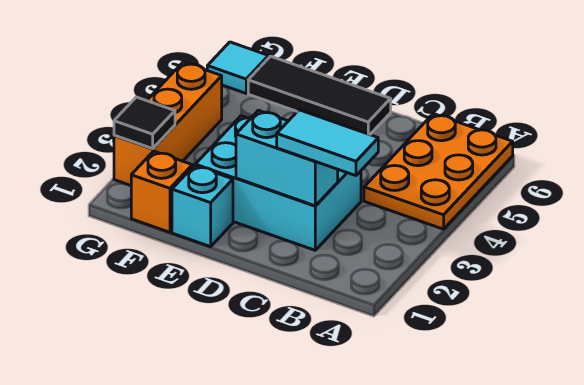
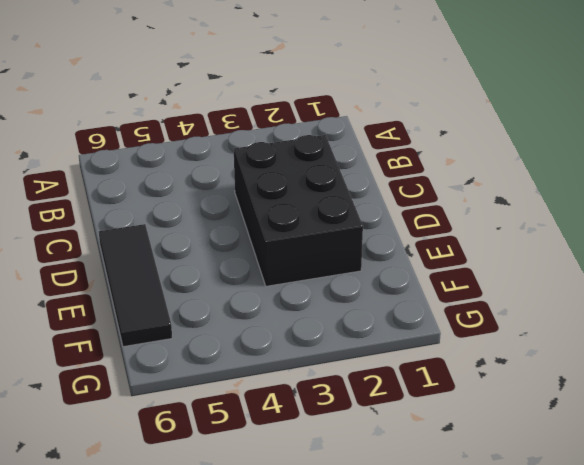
black brick C2:E3 level 1 -> cyan brick C2:E3 level 1
none -> orange plate A4:B6 level 1
none -> cyan brick E1 level 1

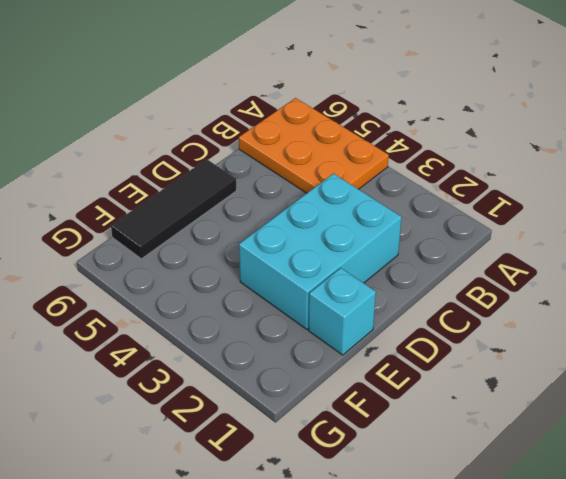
none -> orange brick F1 level 1
none -> orange brick G2:G4 level 1

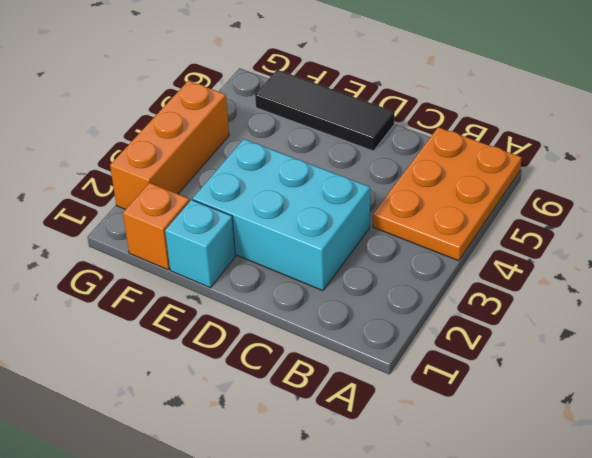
none -> cyan tile G6 level 1
none -> cyan brick C2:D2 level 2

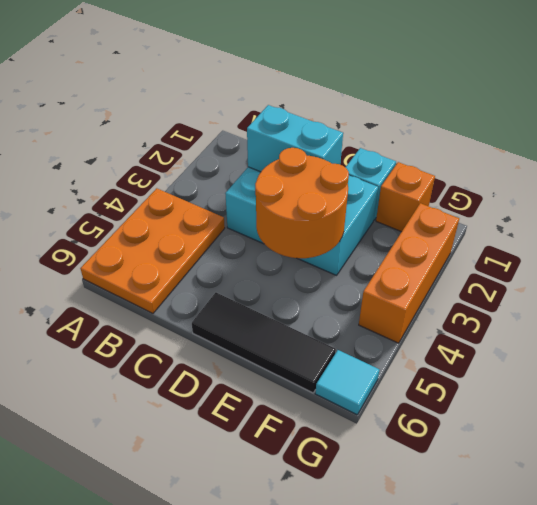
orange round brick D3:E4 level 2 -> none
none -> black tile G2 level 2
none -> cyan tile B2:C2 level 3

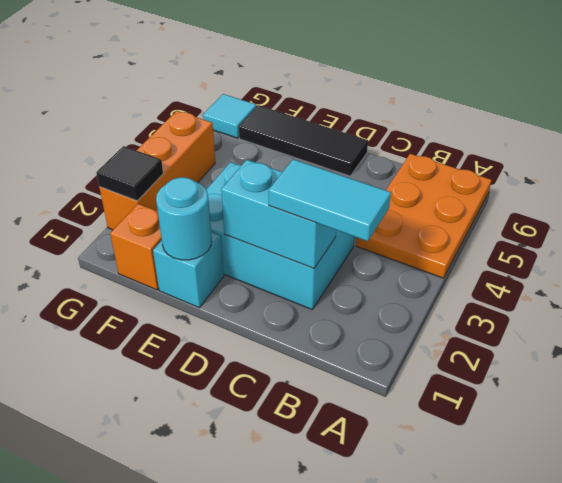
cyan round brick E1 level 2 -> none

